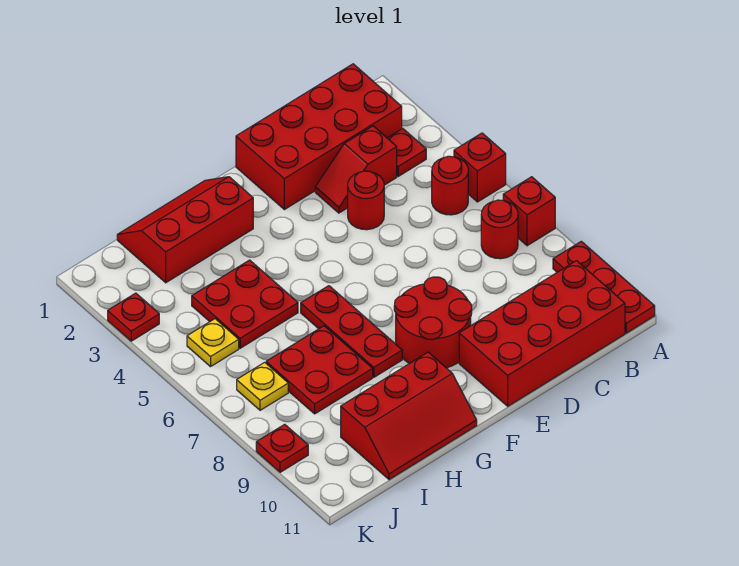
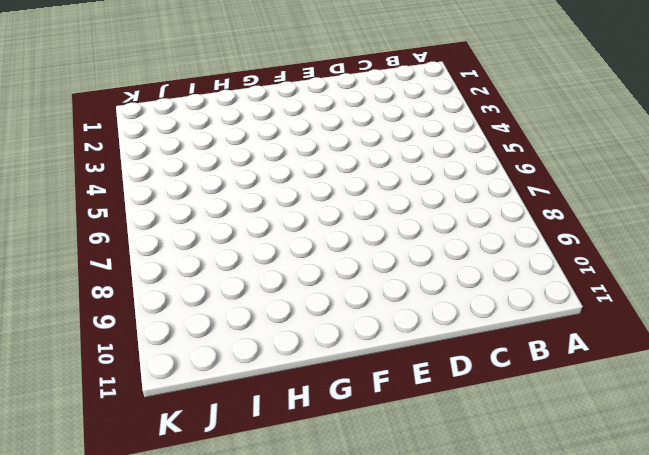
none -> red brick A5 level 1
none -> red brick A7 level 1
none -> red plate A9:A11 level 1

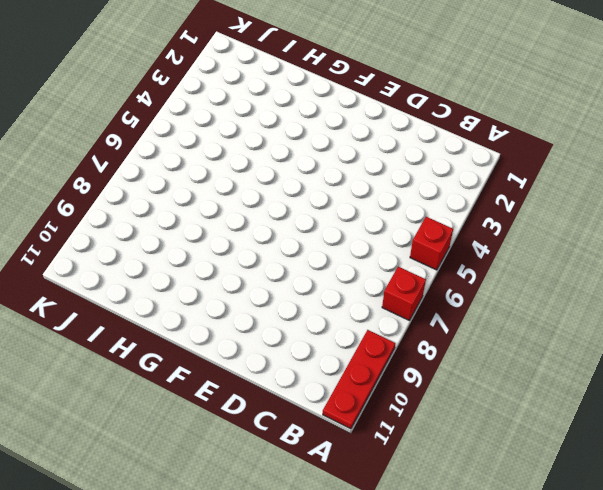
none -> red brick B1:E2 level 1
none -> red plate B3 level 1
none -> red round brick B5 level 1

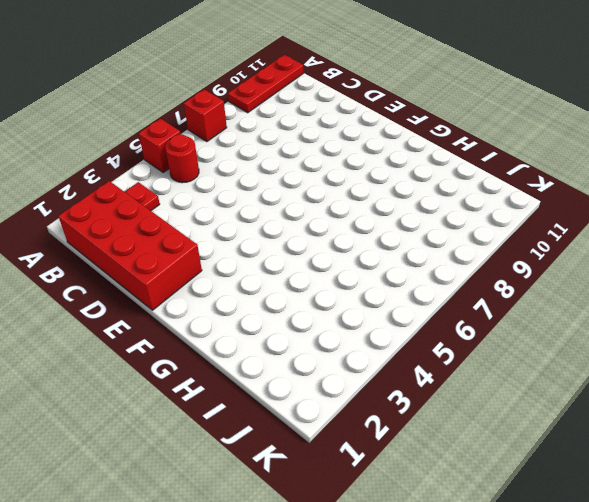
none -> red round brick B7 level 1
none -> red brick B10:E11 level 1
none -> red slope C3:D3 level 1 top C

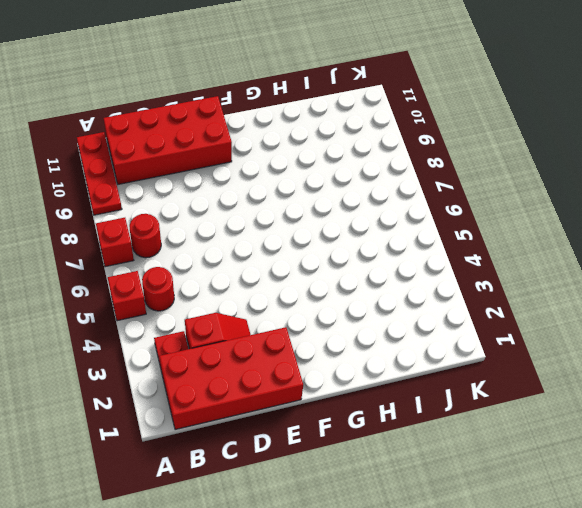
none -> red round brick D4 level 1
none -> red round brick E8:F9 level 1
none -> red slope G1:I2 level 1 top 2

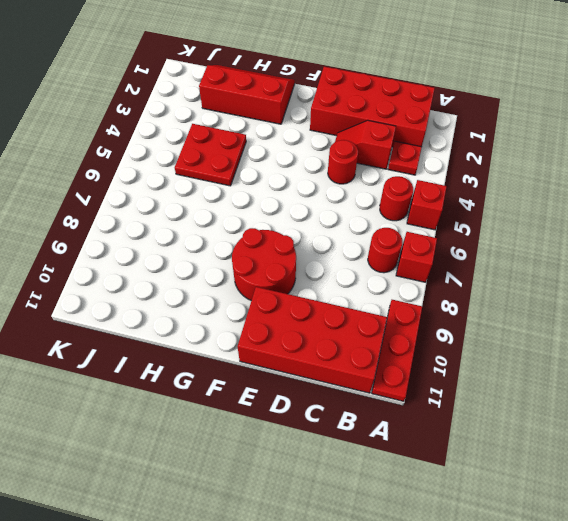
none -> red plate G6:G8 level 1
none -> red slope G10:I11 level 1 top 10
none -> red plate H7:I8 level 1

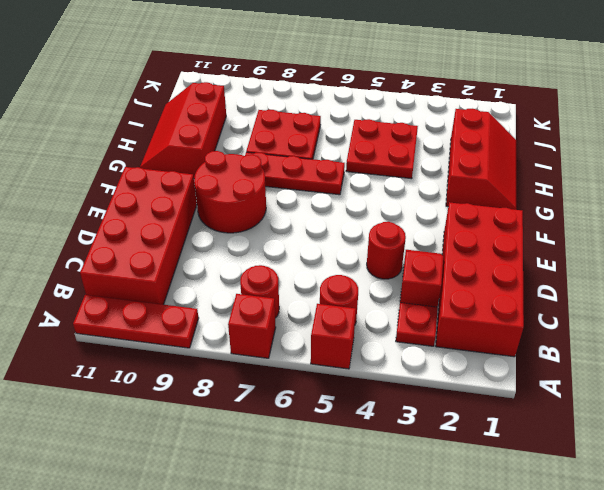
none -> yellow plate J5 level 1
none -> yellow plate J7 level 1
none -> red plate K3 level 1

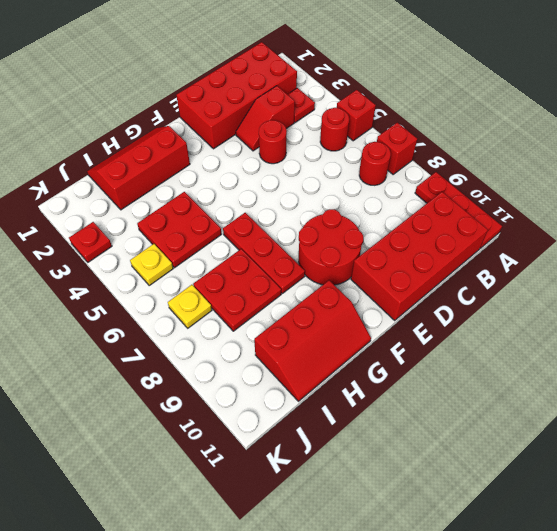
none -> red plate K9 level 1

